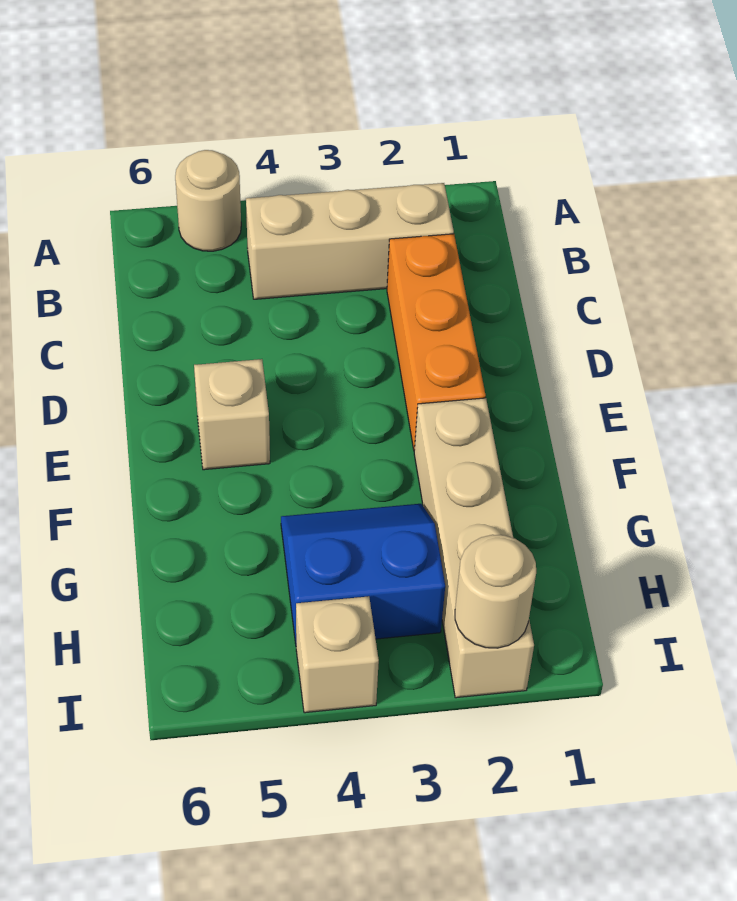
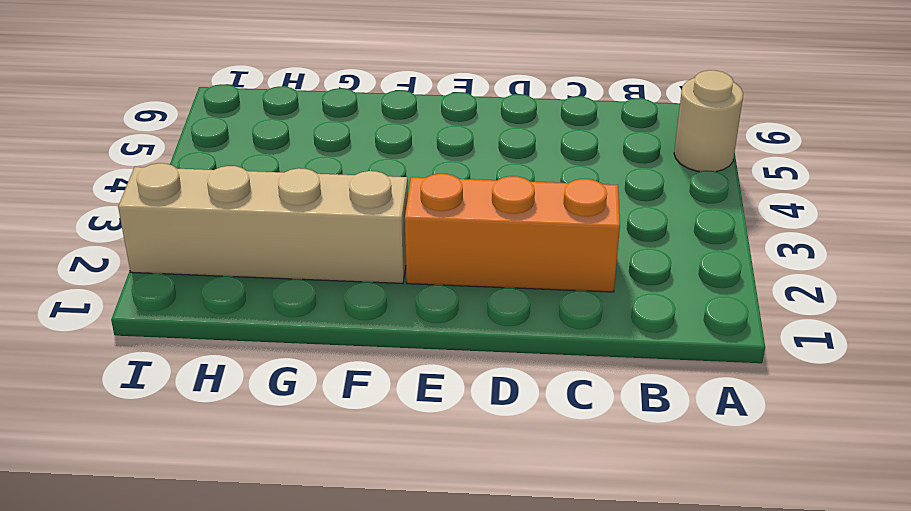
none -> tan brick B2:B4 level 1
none -> tan brick E5 level 1

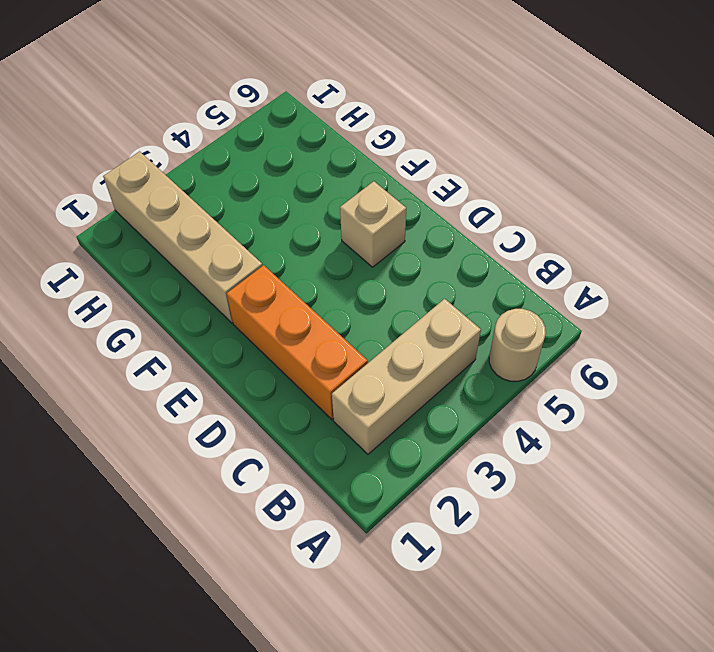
none -> blue slope G3:H4 level 1 top H
none -> tan brick I4 level 1

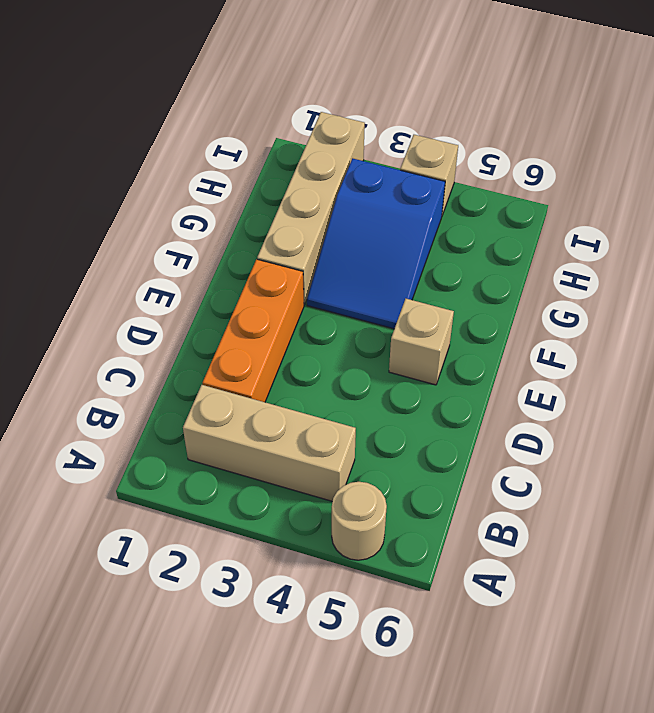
blue slope F3:H4 level 1 top H -> blue slope G3:H4 level 1 top H
none -> tan round brick I2 level 2

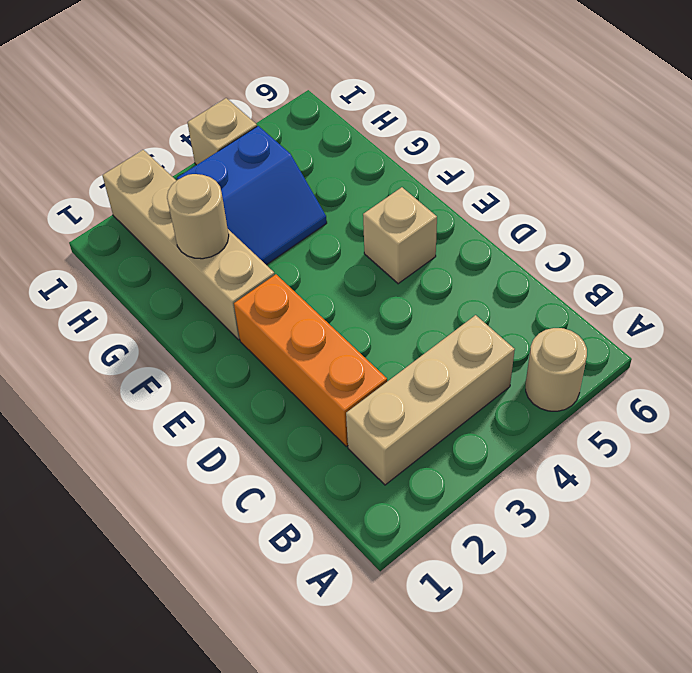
tan round brick G2 level 2 -> tan round brick I2 level 2

